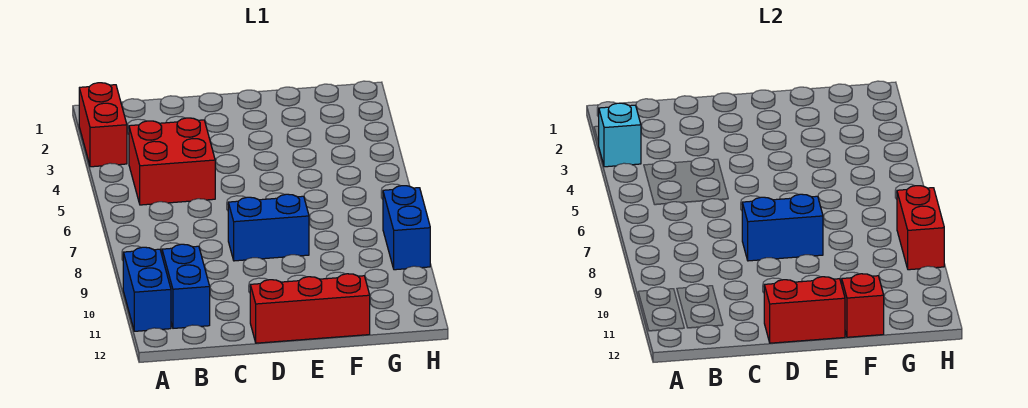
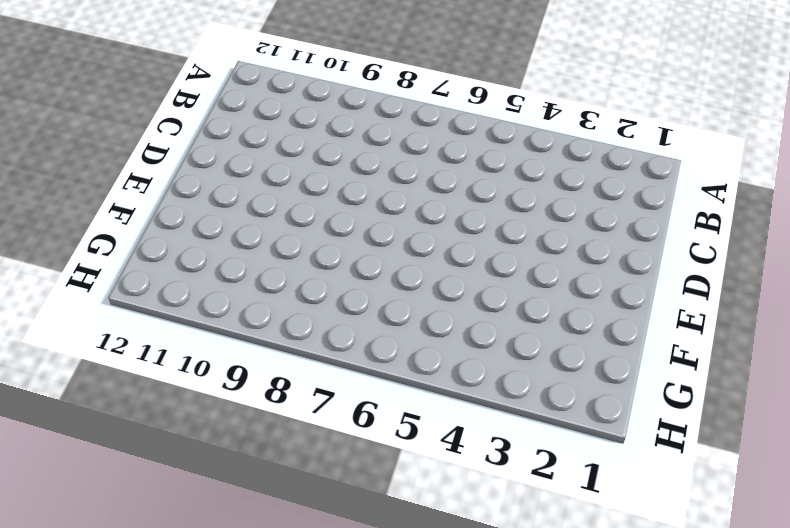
none -> red brick A2:A3 level 1
none -> blue brick A10:A11 level 1
none -> red brick B4:C5 level 1

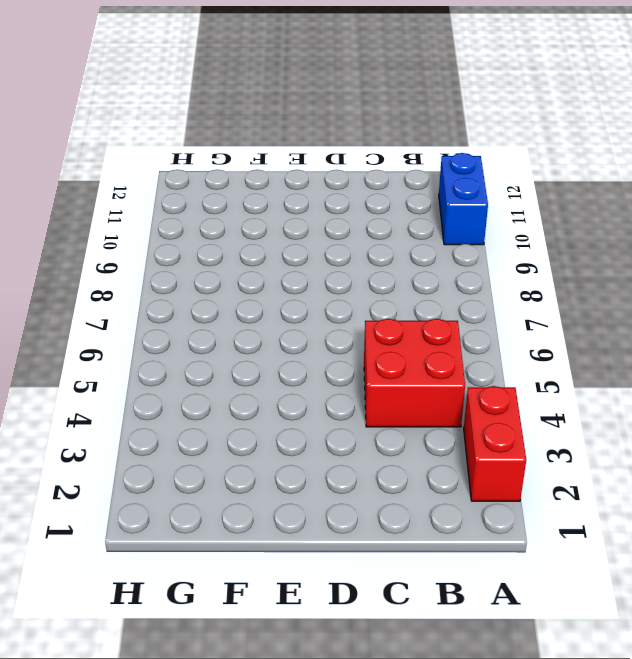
none -> blue brick B10:B11 level 1
none -> blue brick D8:E8 level 1
none -> red brick D12:F12 level 1

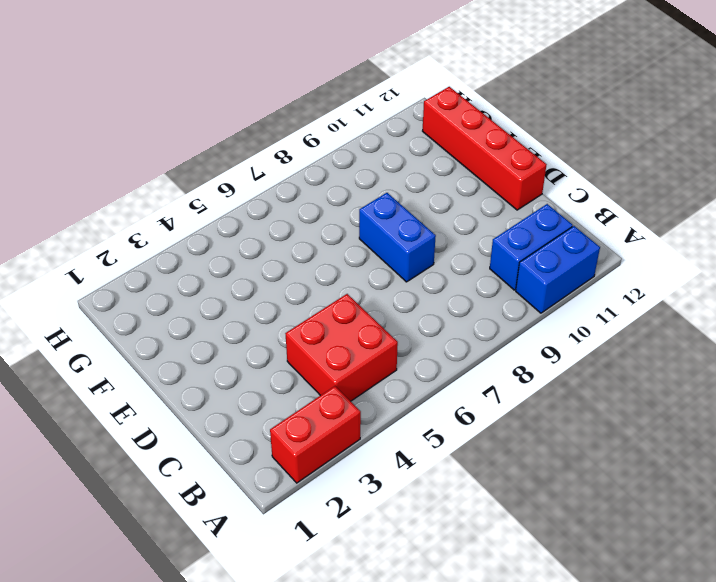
red brick D12:G12 level 1 -> red brick D12:F12 level 1
none -> blue brick H8:H9 level 1
none -> cyan brick A3 level 2
none -> blue brick D8:E8 level 2

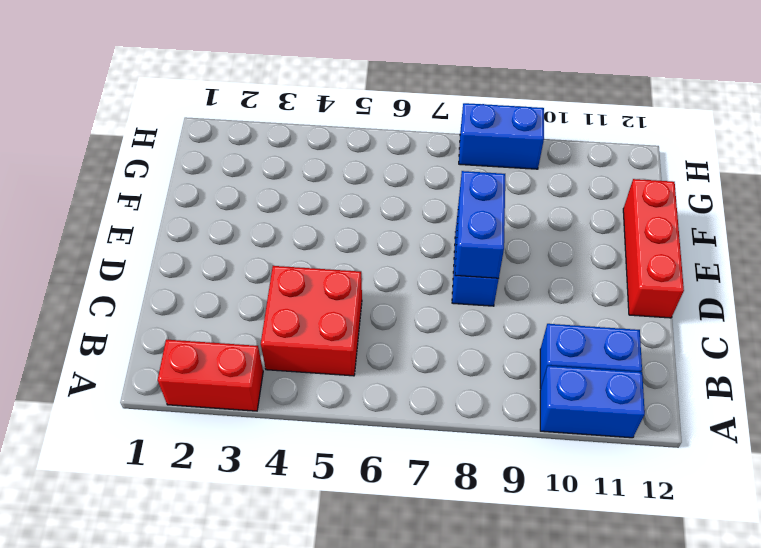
none -> cyan brick A3 level 2
none -> red brick D12:E12 level 2
none -> red brick F12 level 2

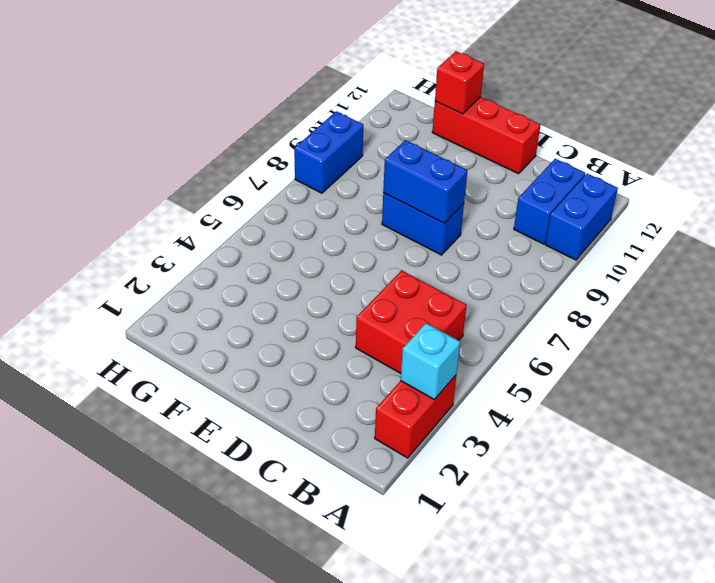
none -> red brick D12:E12 level 2
none -> red brick H8:H9 level 2

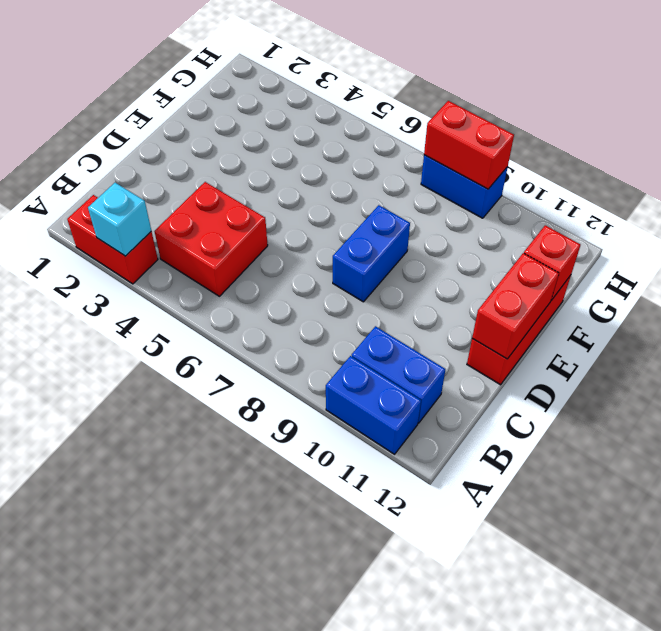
none -> blue brick D8:E8 level 2

